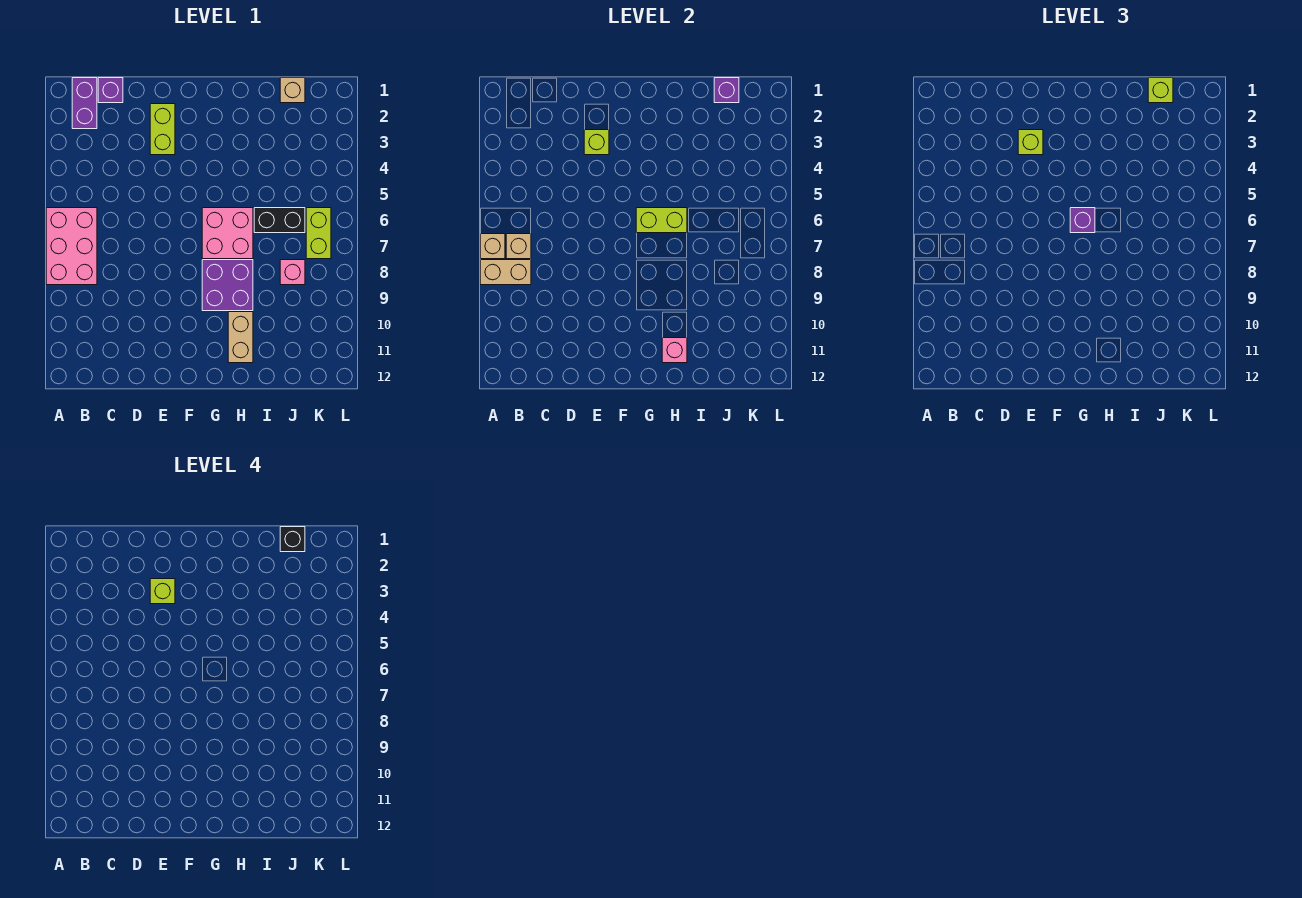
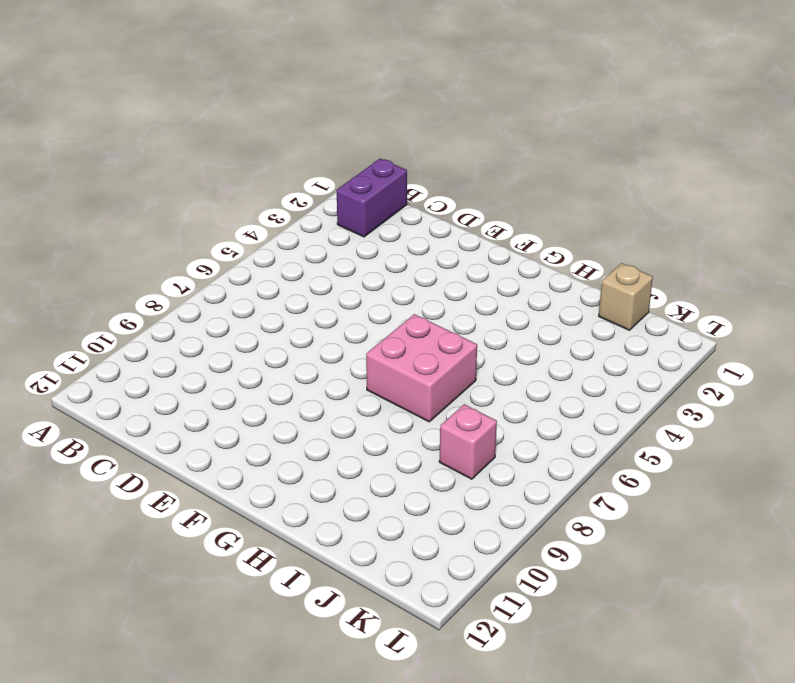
none -> pink brick A6:B8 level 1
none -> purple brick C1 level 1
none -> lime brick E2:E3 level 1

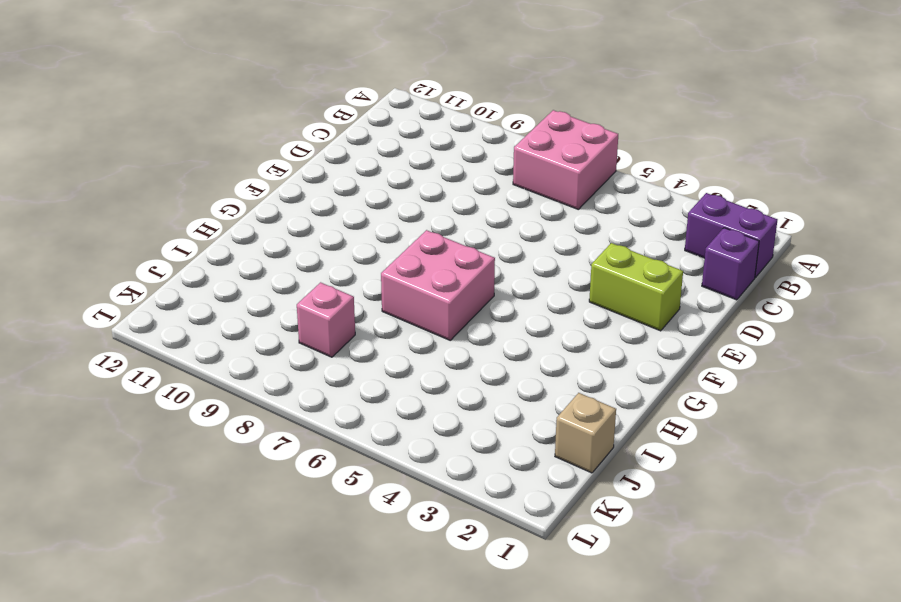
pink brick A6:B7 level 1 -> pink brick A6:B8 level 1
none -> purple brick G8:H9 level 1
none -> tan brick H10:H11 level 1
none -> black brick I6:J6 level 1

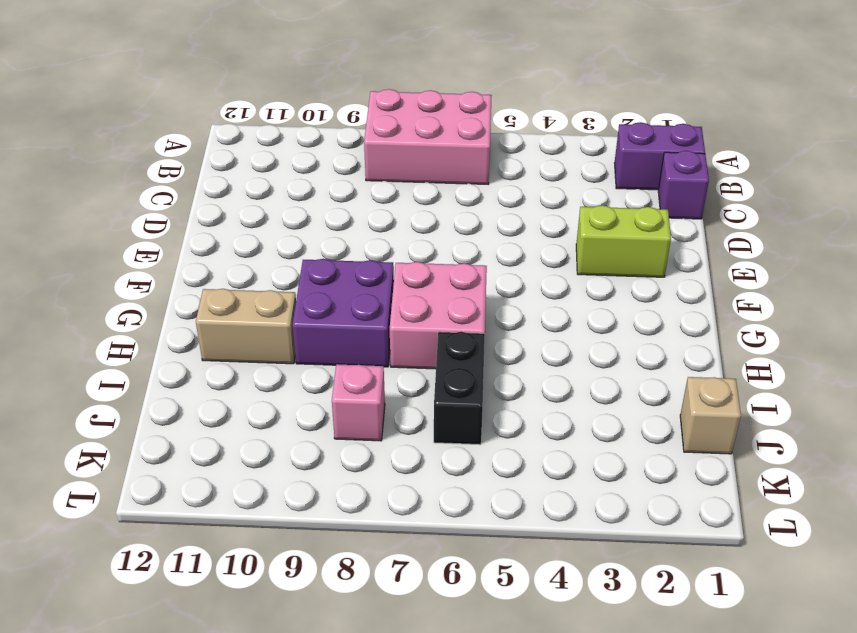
none -> lime brick K6:K7 level 1
none -> tan brick A7 level 2
none -> tan brick A8:B8 level 2

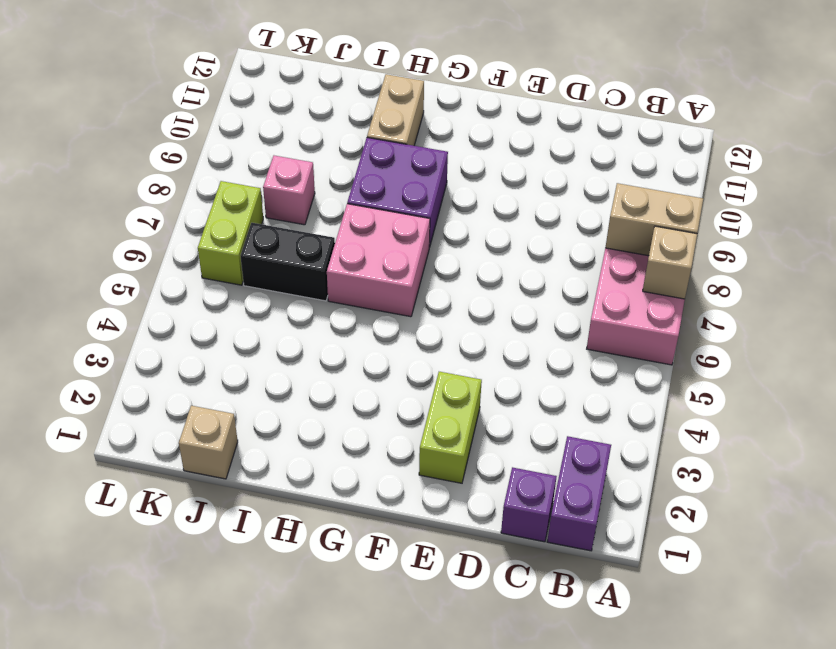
none -> tan brick B7 level 2
none -> lime brick E3 level 2
none -> lime brick G6:H6 level 2

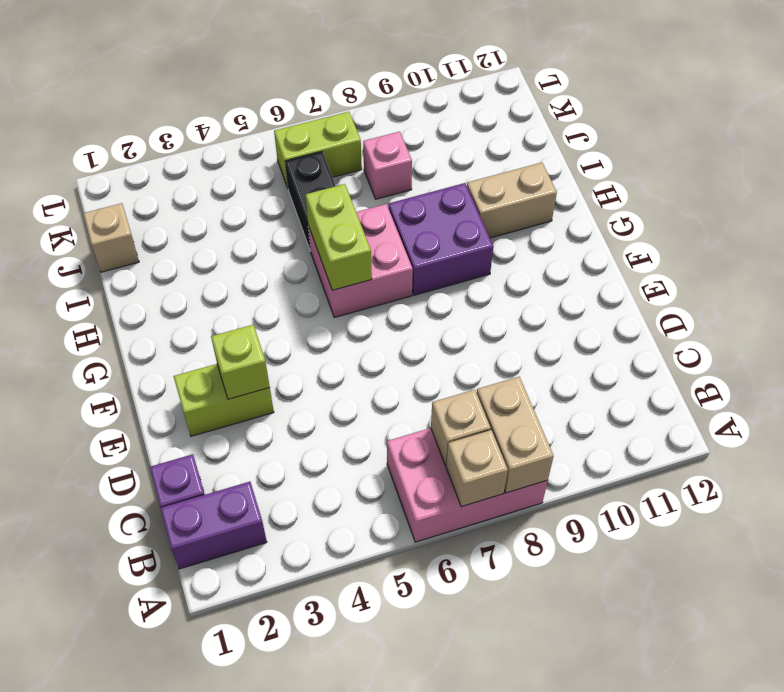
none -> pink brick H11 level 2
none -> purple brick J1 level 2
none -> lime brick E3 level 3

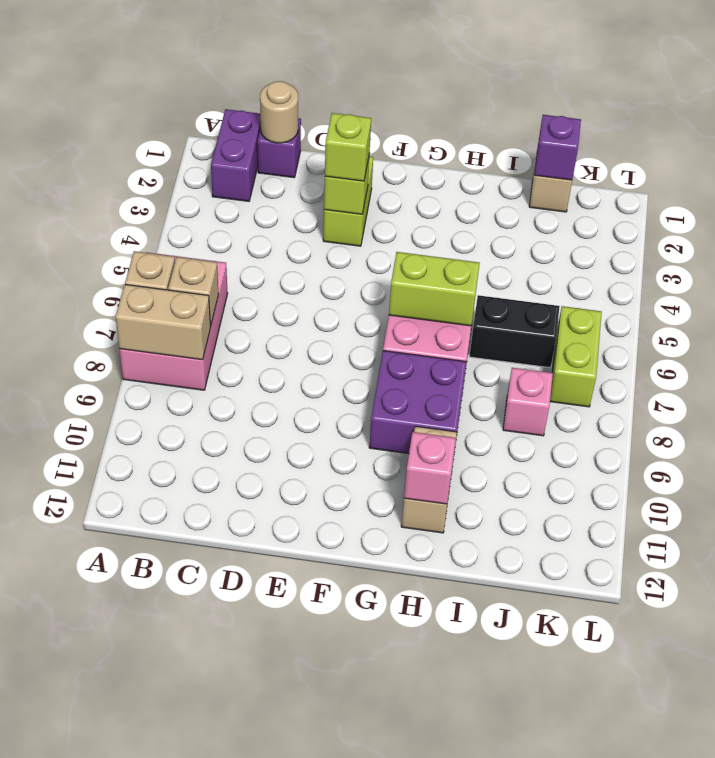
tan round brick C1 level 2 -> none
none -> purple brick G6 level 3
none -> lime brick J1 level 3
none -> lime brick E3 level 4

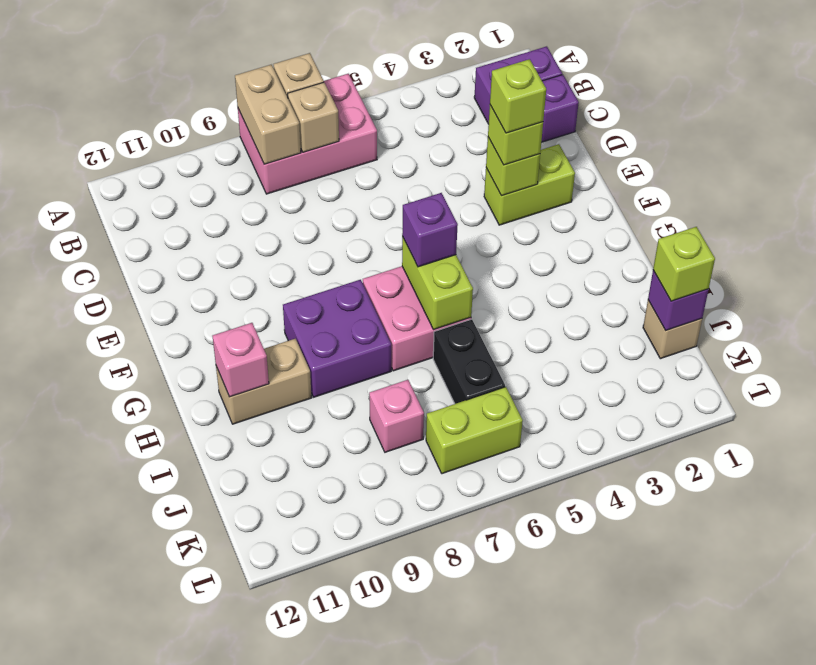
none -> black brick J1 level 4

